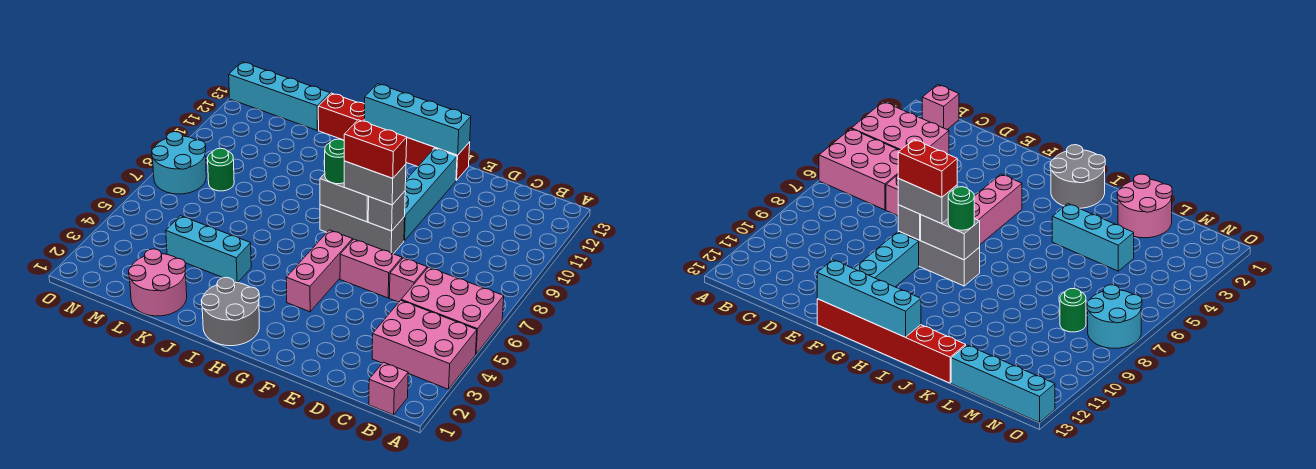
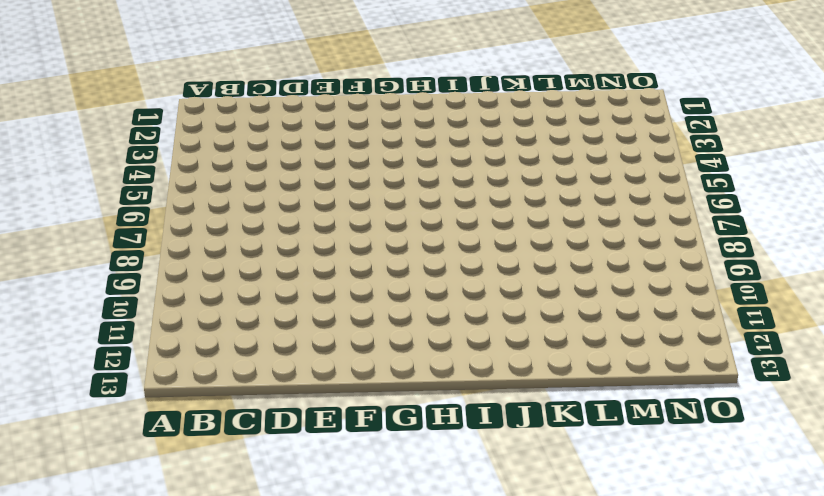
none -> pink brick A3:C4 level 1
none -> pink brick A5:C6 level 1
none -> pink brick B1 level 1

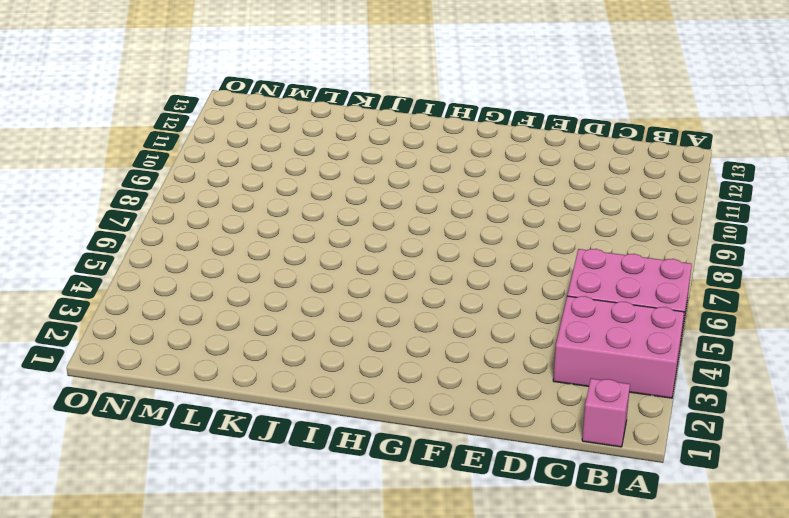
none -> pink brick D6 level 1
none -> pink brick E6:F6 level 1
none -> grey brick F8:H8 level 1

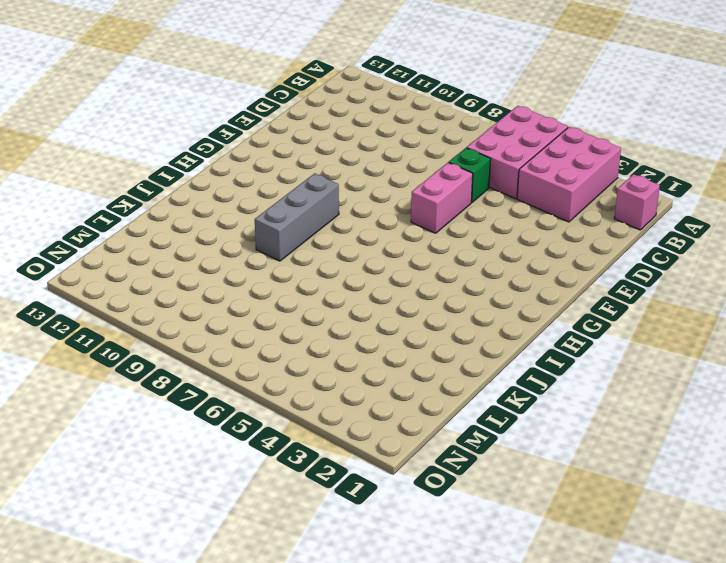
green brick D6 level 1 -> pink brick D6 level 1
grey brick H9:J9 level 1 -> grey brick F8:H8 level 1
none -> cyan brick F9:F12 level 1
none -> red brick F13:K13 level 1
none -> pink brick G4:G6 level 1

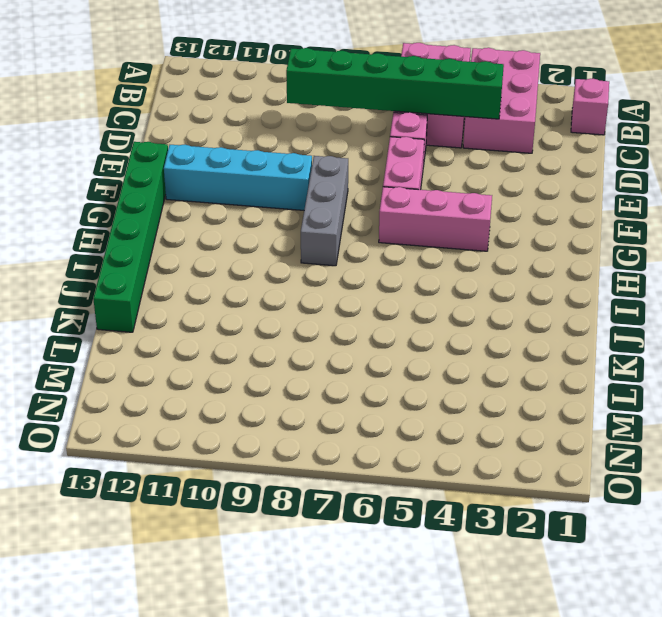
green brick C4:C9 level 2 -> none
green brick F13:K13 level 1 -> red brick F13:K13 level 1
none -> grey round brick H1:I2 level 1
none -> cyan brick J4:L4 level 1
none -> pink round brick K1:L2 level 1

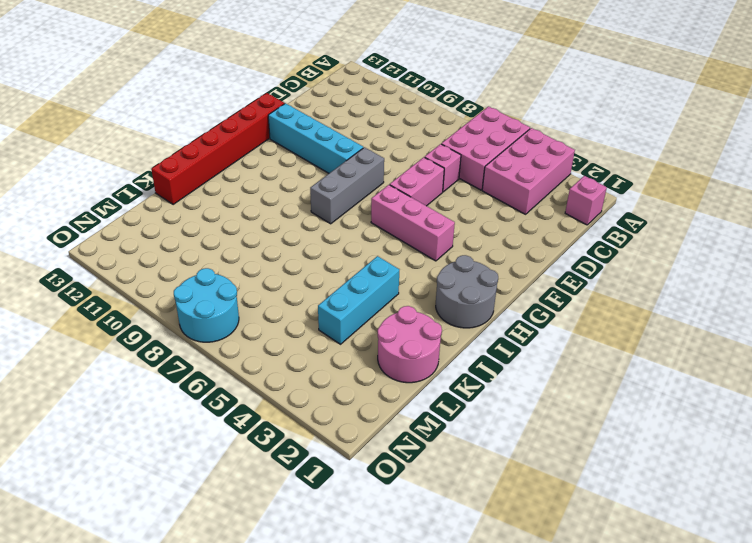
none -> cyan brick L13:O13 level 1
none -> green round brick M8 level 1
none -> grey brick F8 level 2

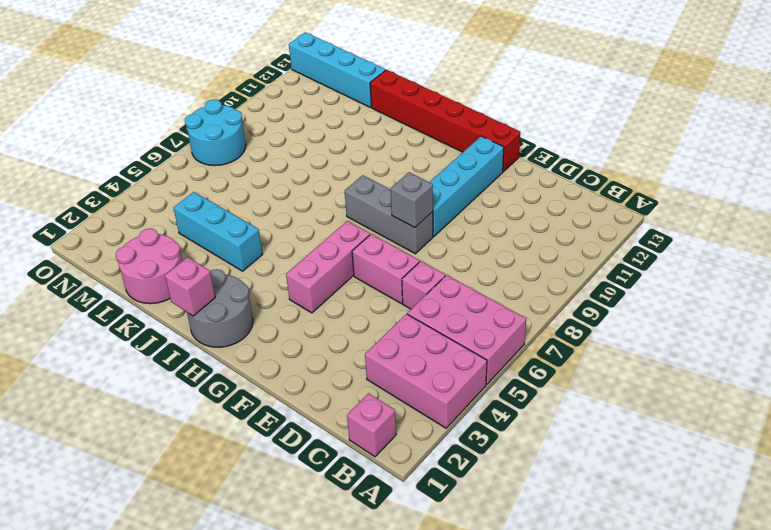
pink brick I1 level 2 -> none
none -> green round brick M8 level 1
none -> cyan brick F13:I13 level 2
none -> grey brick G8:H8 level 2

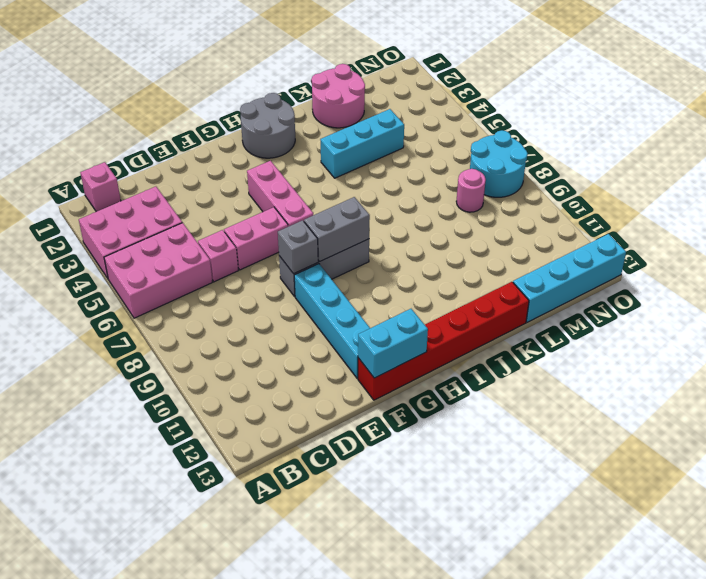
cyan brick F13:G13 level 2 -> cyan brick F13:I13 level 2
pink round brick M8 level 1 -> green round brick M8 level 1
none -> grey brick F8:G8 level 3
none -> green round brick H8 level 3
none -> red brick F8:G8 level 4

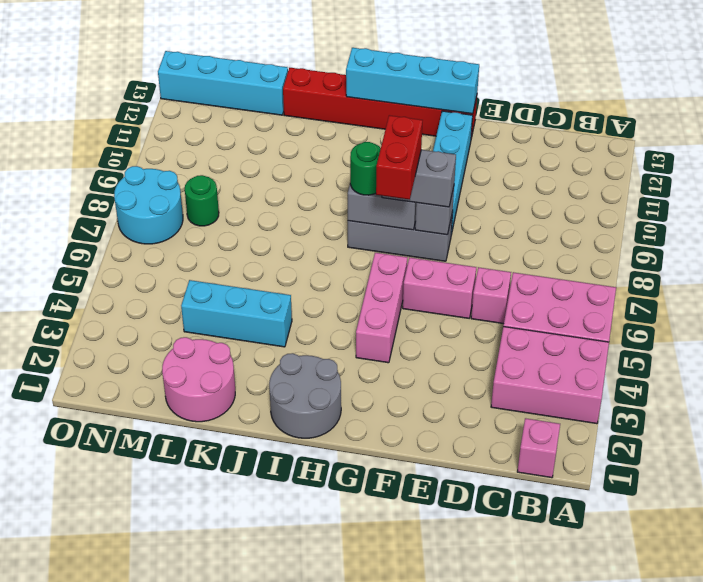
red brick G7:G8 level 4 -> red brick F8:G8 level 4

